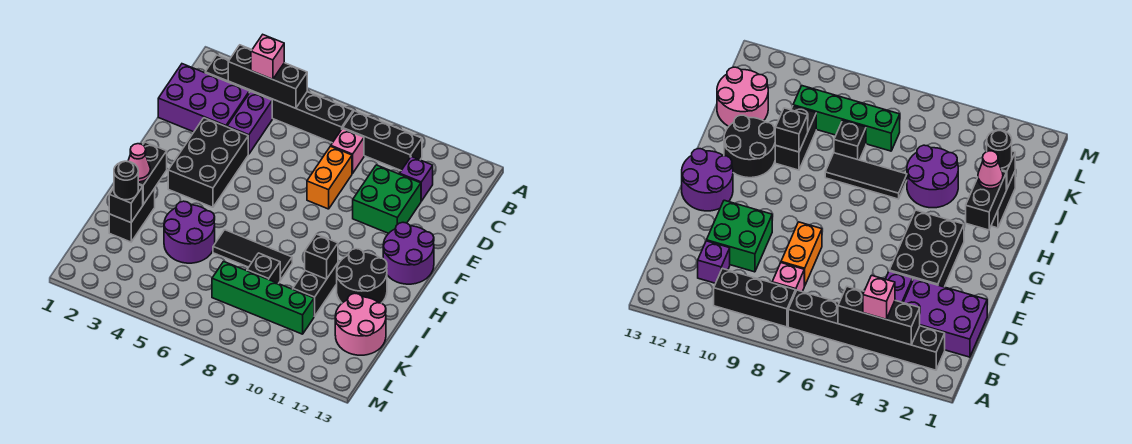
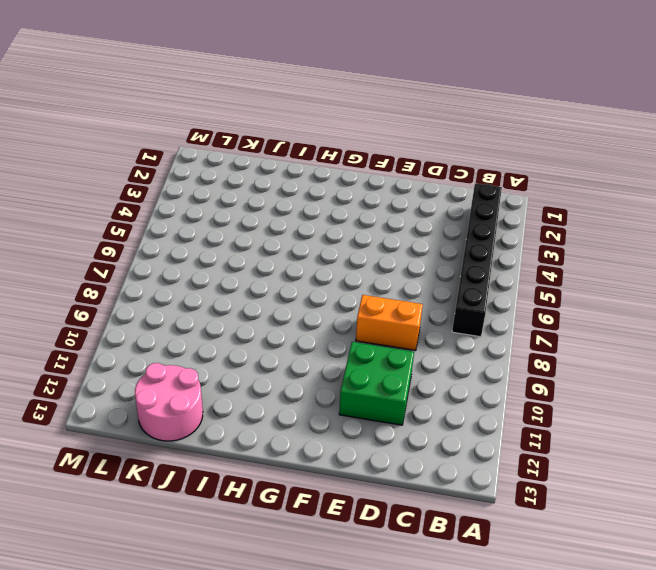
none -> black brick B8:B10 level 1
none -> purple brick C1:D3 level 1
none -> purple brick C4:D4 level 1

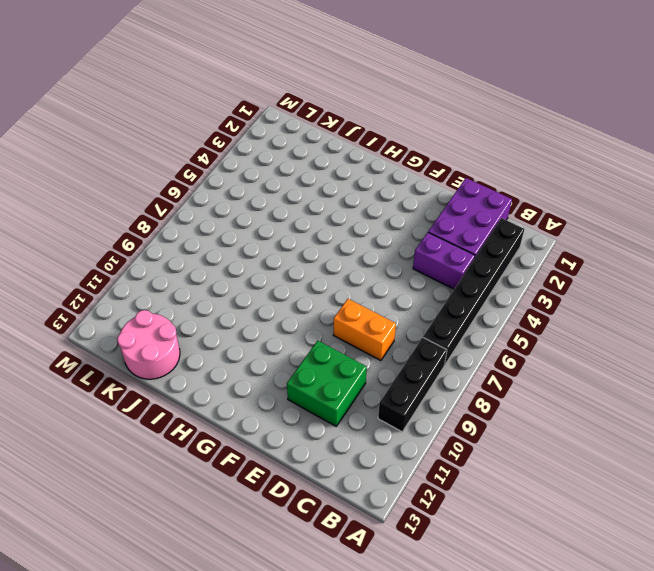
none -> pink brick C8 level 1
none -> purple brick C11 level 1
none -> black brick E3:G4 level 1

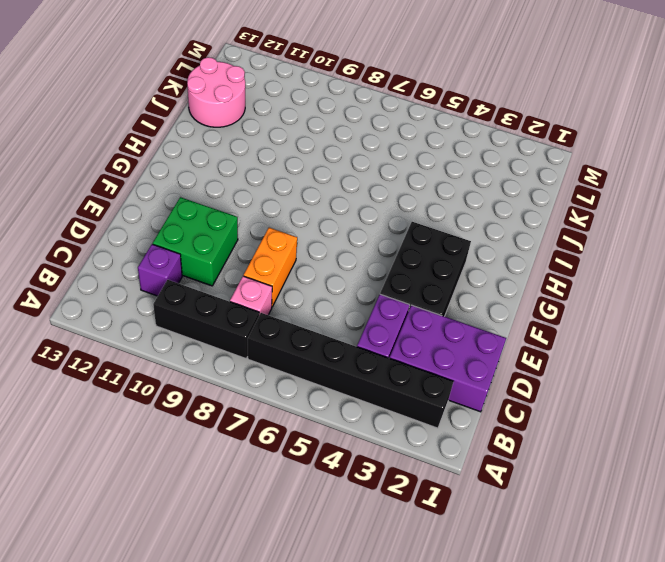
none -> purple round brick F12:G13 level 1
none -> black round brick H11:I12 level 1
none -> black brick I2:J2 level 1

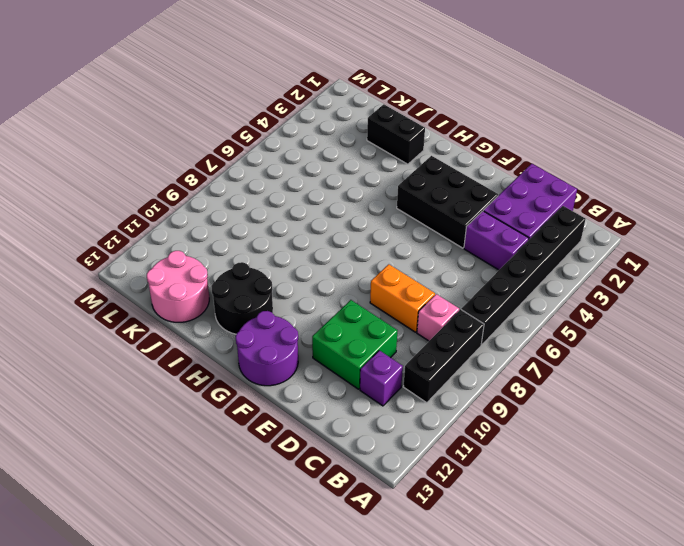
none -> purple round brick I4:J5 level 1
none -> black tile I6:I8 level 1
none -> black brick I10:J10 level 1

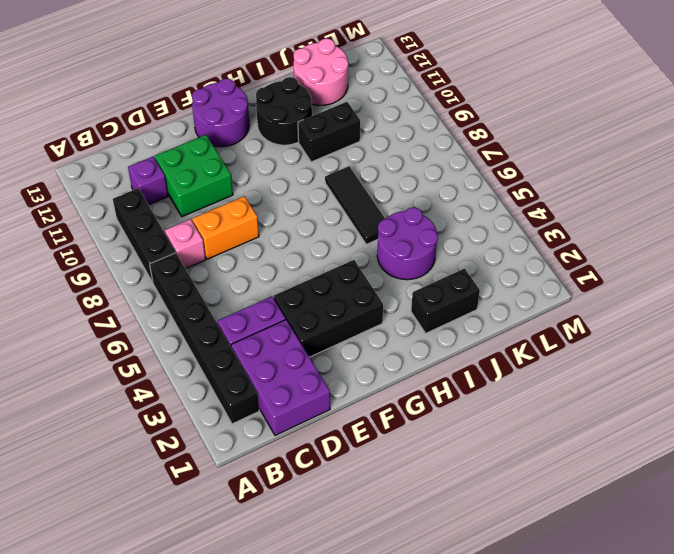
none -> black brick J8 level 1
none -> green brick K7:K10 level 1
none -> black brick B3:B5 level 2

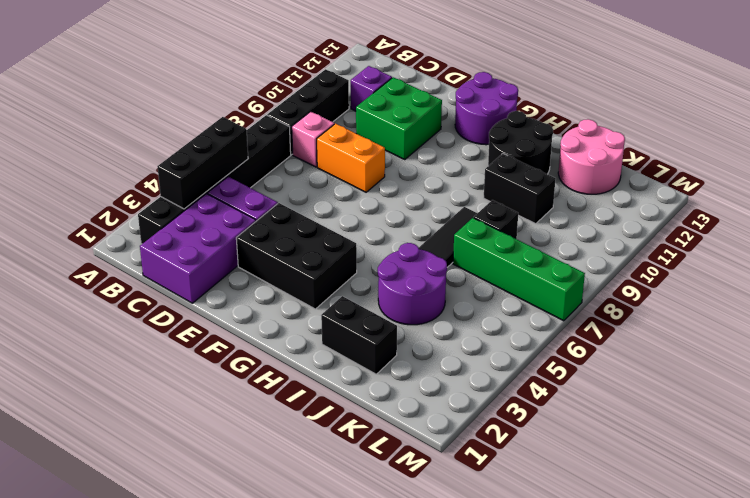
green brick J7:M7 level 1 -> green brick K7:K10 level 1
none -> black brick H2:I2 level 2
none -> black brick I10 level 2
none -> black brick J2 level 2

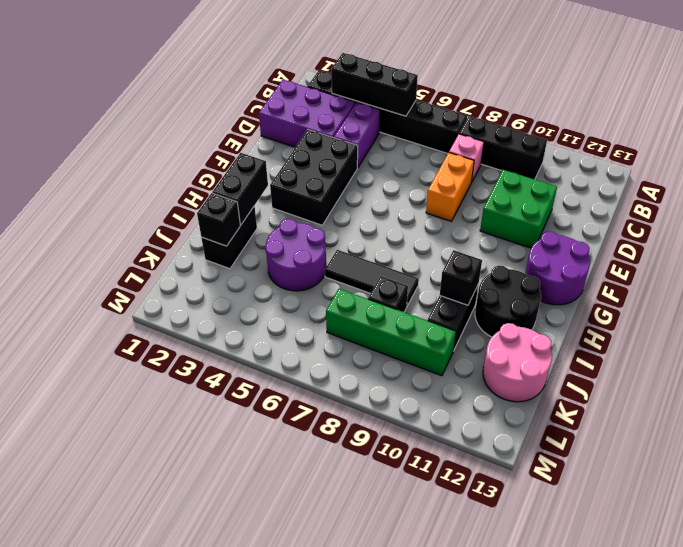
none -> purple brick C11 level 1
none -> pink brick B4 level 3
none -> pink cone I2 level 3

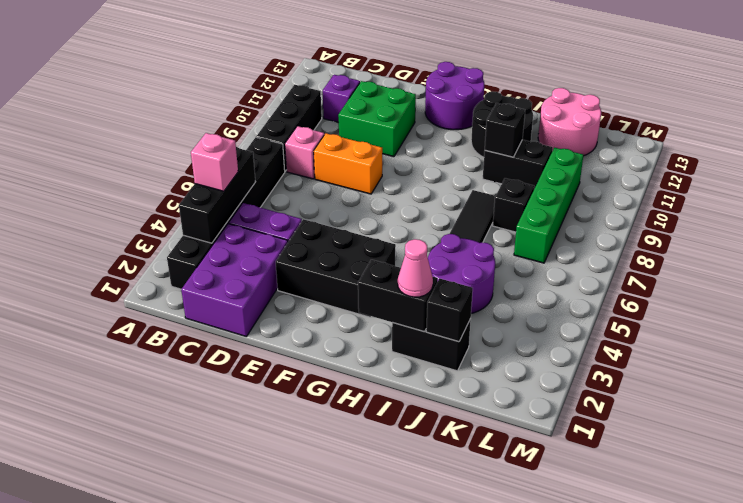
none -> black round brick J2 level 3

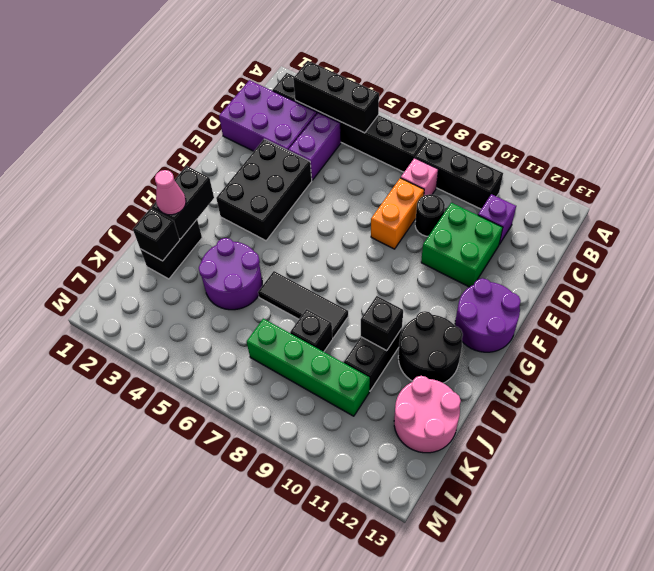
black round brick D9 level 1 -> black round brick J2 level 3
none -> pink brick B4 level 3

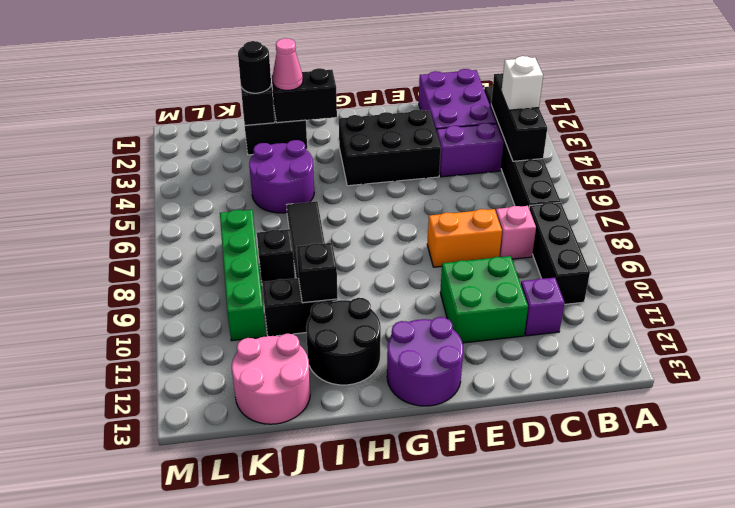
white brick B4 level 3 -> pink brick B4 level 3

